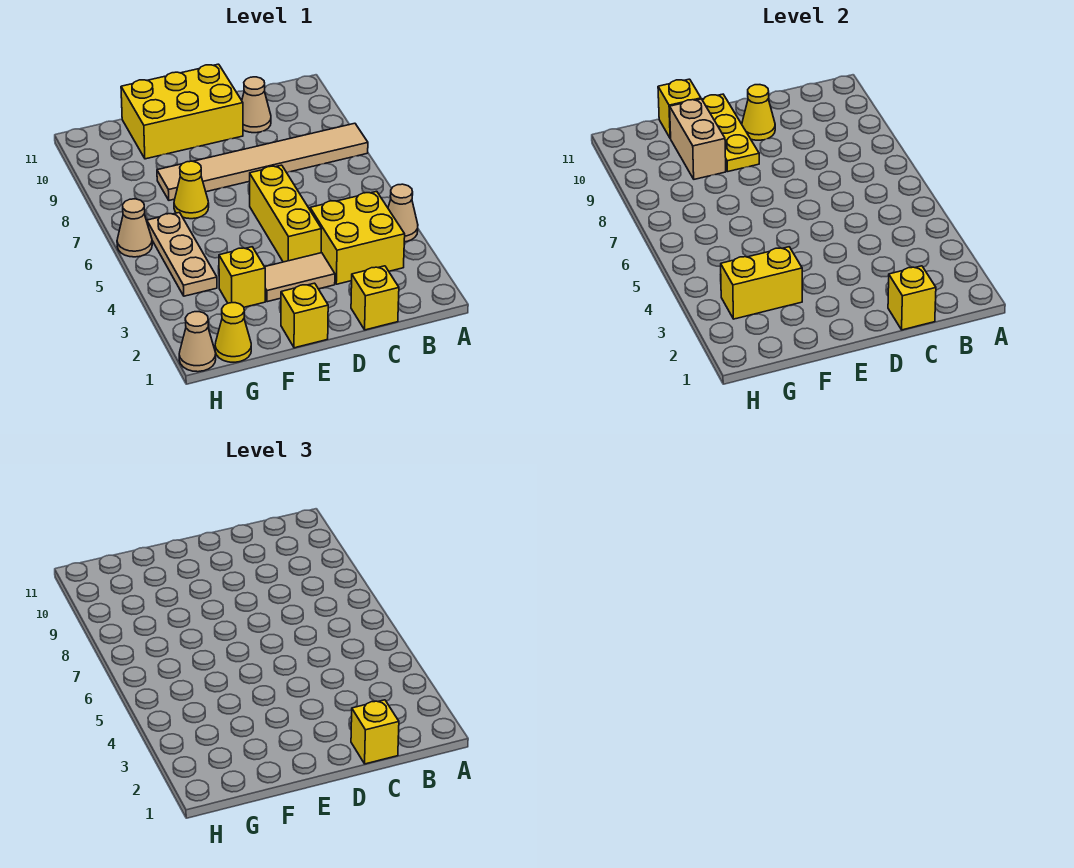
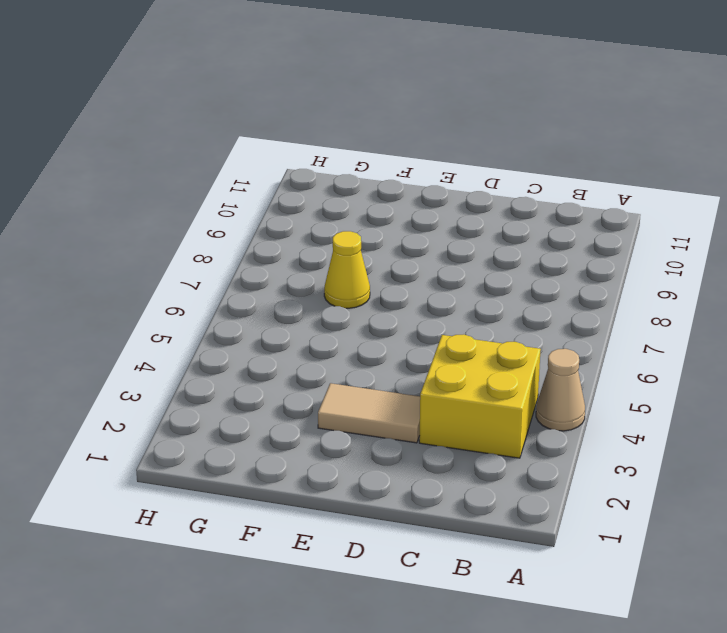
none -> tan tile A8:F8 level 1
none -> yellow brick C1 level 1
none -> tan cone C10 level 1

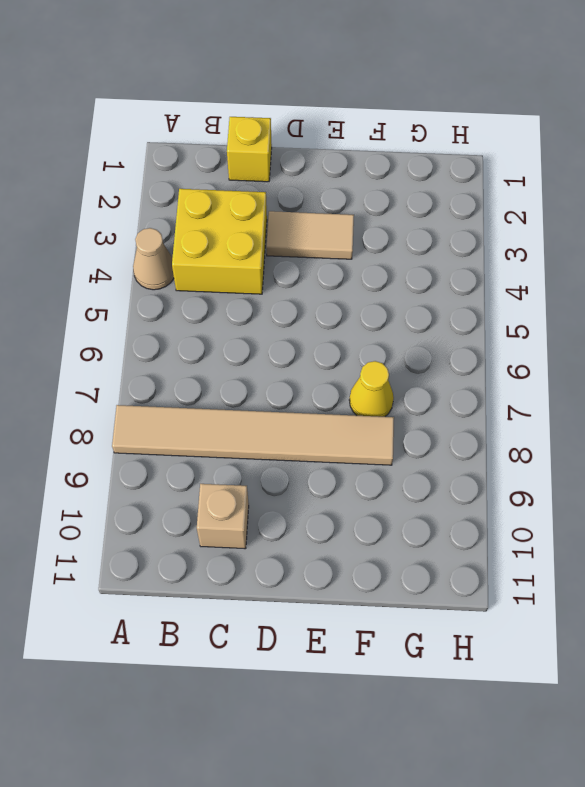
tan brick C10 level 1 -> tan cone C10 level 1
none -> yellow brick D4:D6 level 1
none -> yellow brick D10:F11 level 1
none -> yellow brick E1 level 1

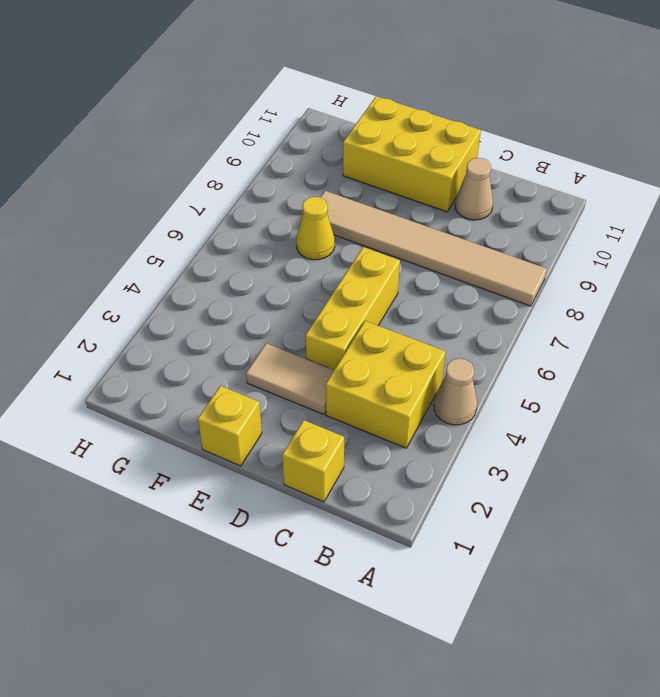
none -> yellow brick F3 level 1
none -> yellow cone G1 level 1
none -> tan plate G4:G6 level 1

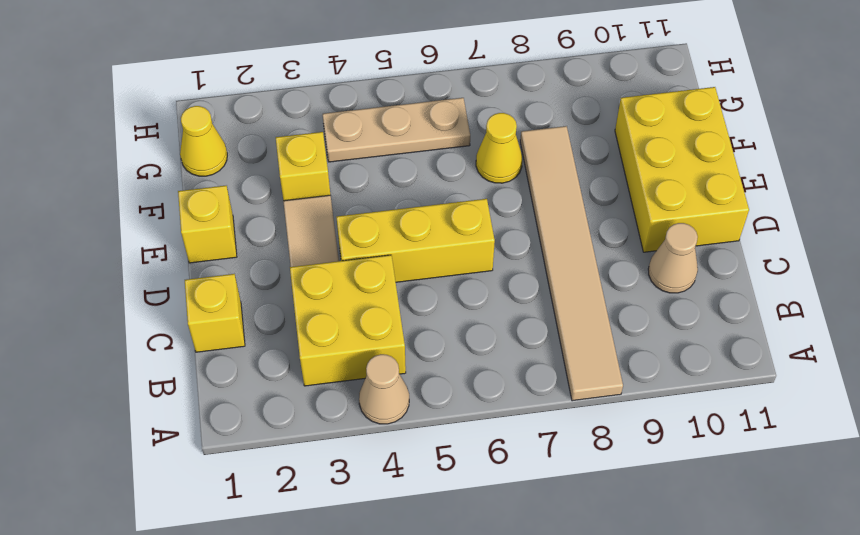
none -> tan cone H1 level 1
none -> tan cone H6 level 1
none -> yellow brick C1 level 2

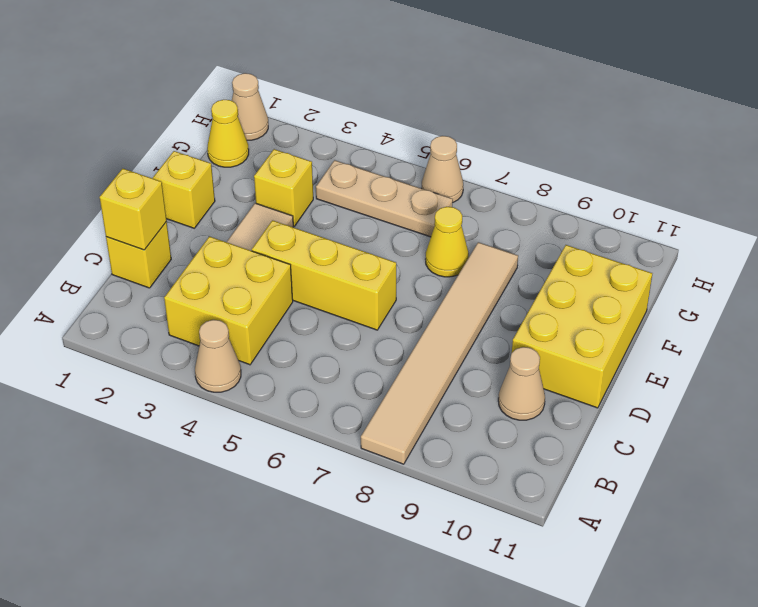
none -> yellow cone D10 level 2
none -> yellow plate E9:E11 level 2
none -> yellow brick F3:G3 level 2

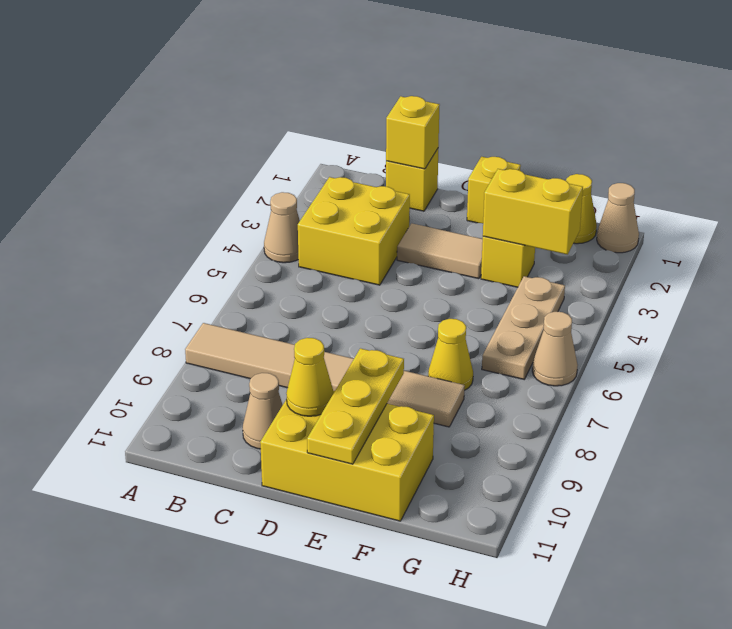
none -> yellow brick D4:D6 level 1
none -> tan brick F9:F10 level 2
none -> yellow brick F11 level 2

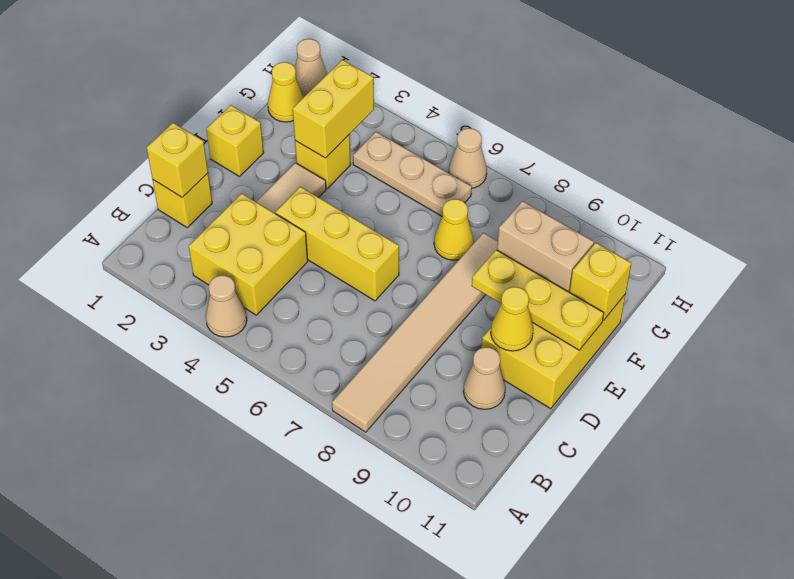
none -> yellow brick C1 level 3

